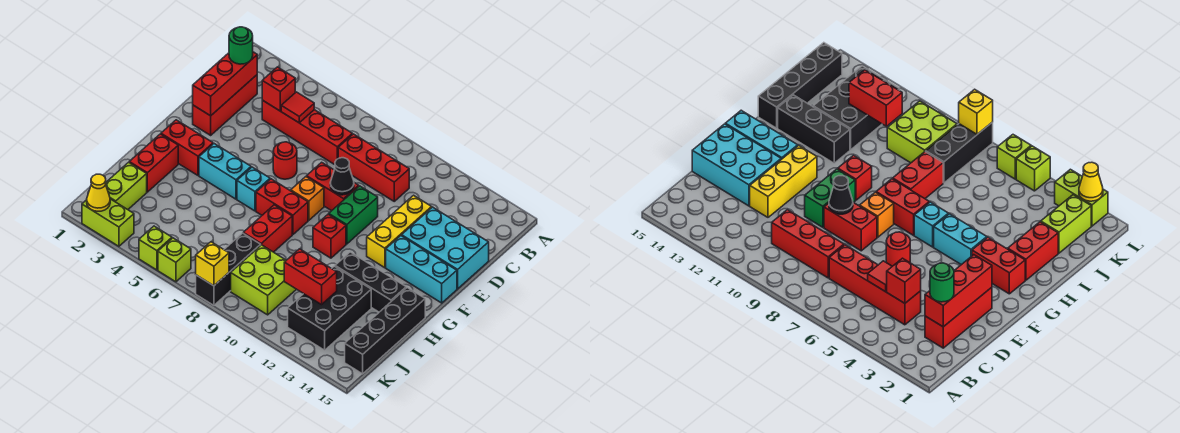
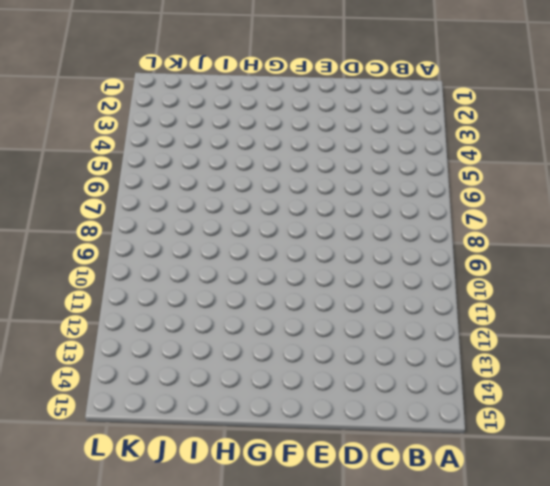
none -> red brick C2:E2 level 1
none -> red brick C4:C7 level 1
none -> red brick C8:C10 level 1
none -> yellow brick D12:F12 level 1

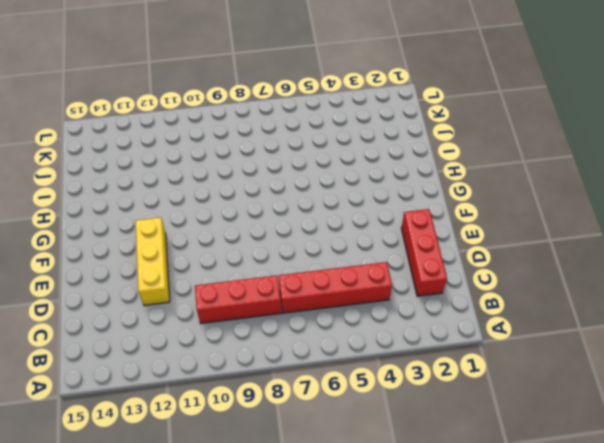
none -> cyan brick D13:E15 level 1
none -> red round brick E6 level 1
none -> red brick E8:E9 level 1
none -> green brick E10:F10 level 1

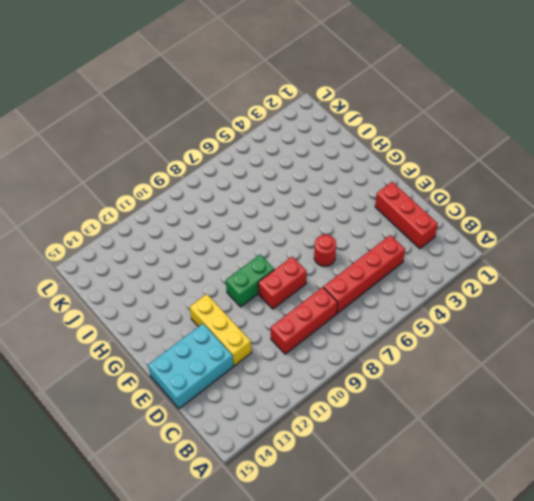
green brick F9:F10 level 1 -> green brick E10:F10 level 1
none -> orange brick F8 level 1
none -> cyan brick F13:F15 level 1
none -> red brick G2:G3 level 1
none -> cyan brick G4:G5 level 1

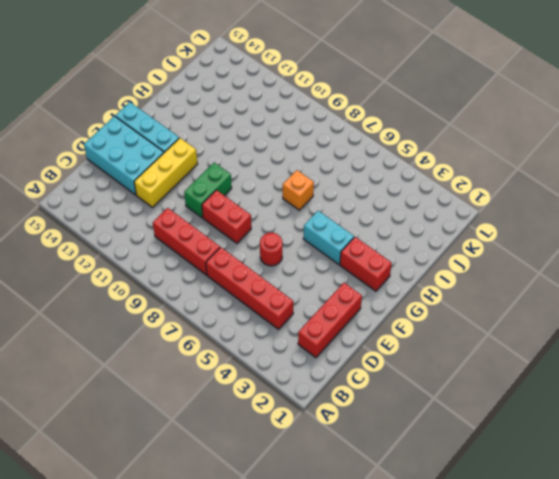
orange brick H7 level 1 -> orange brick F8 level 1
none -> cyan brick G6 level 1
none -> red brick G7:G8 level 1
none -> red brick G10 level 1
none -> red brick H2:I2 level 1

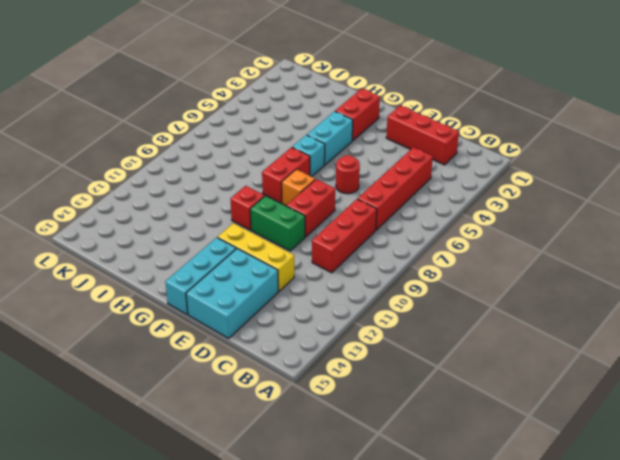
none -> red brick H2:I2 level 1
none -> red brick H8:I8 level 1
none -> black brick H12:H14 level 1
none -> black brick H15:K15 level 1

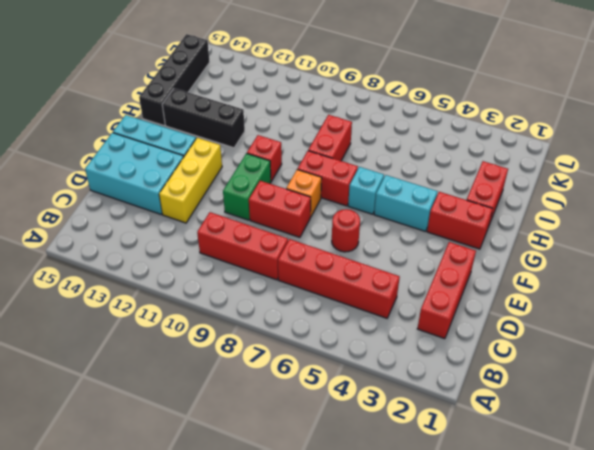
none -> black brick I12:K13 level 1
none -> lime brick J2:K2 level 1
none -> black brick J8:L8 level 1
none -> lime brick J9:K10 level 1

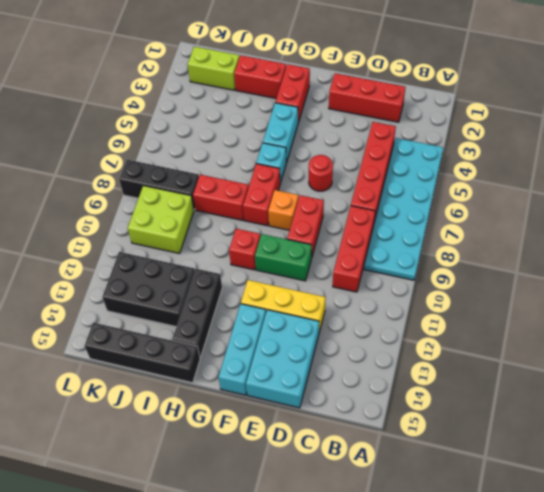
cyan plate A4:B9 level 1 -> none
none -> lime brick L2:L3 level 1
none -> lime brick L5 level 1
none -> lime brick L6 level 1
none -> red brick C2:E2 level 2

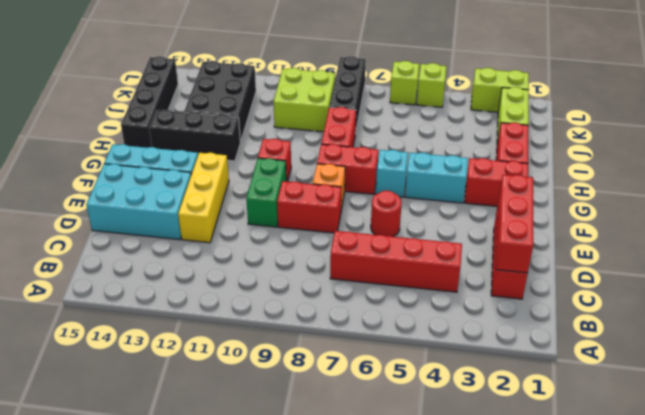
none -> red brick C8:C10 level 1
none -> red brick C4 level 2
none -> red tile C5 level 2
none -> black cone E9 level 2

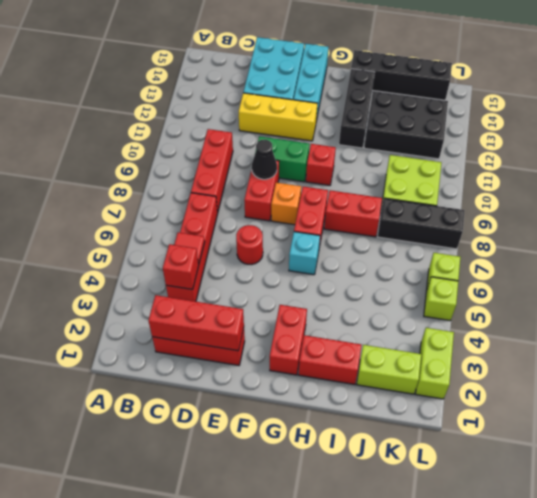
none -> cyan brick G4:G5 level 1
none -> red brick J11:J12 level 2
none -> yellow cone L2 level 2
none -> yellow brick L8 level 2

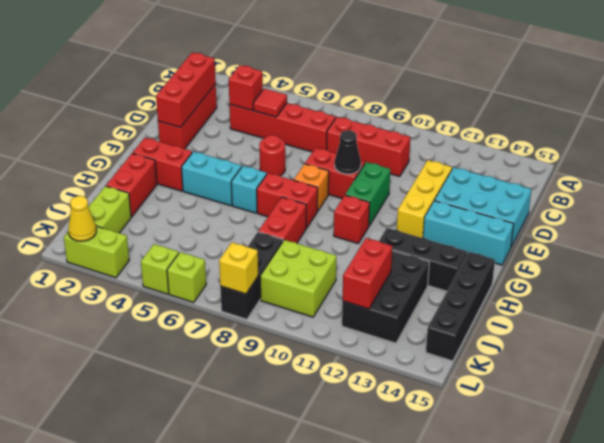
red brick J12:K12 level 2 -> red brick J11:J12 level 2
none -> green round brick C2 level 3

